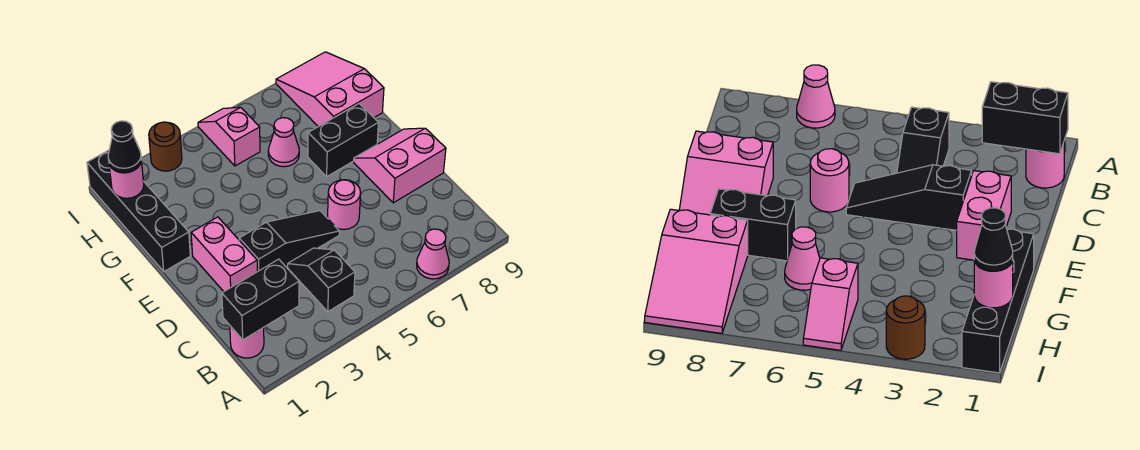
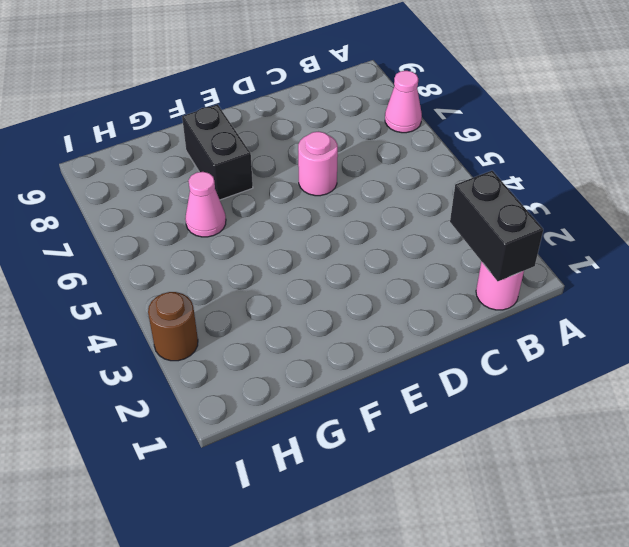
none -> black slope B4:C4 level 1 top B
none -> pink brick D2:E2 level 1
none -> black slope D3:D5 level 1 top 3

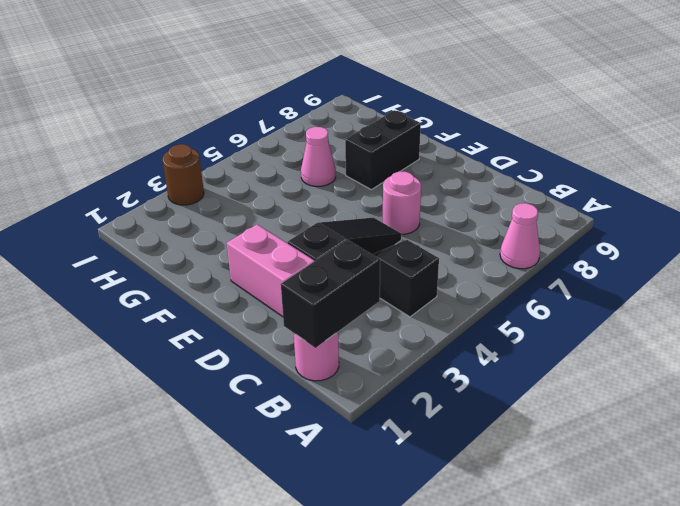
none -> pink slope D8:E9 level 1 top D
none -> black brick F1:I1 level 1
none -> pink slope G8:I9 level 1 top G

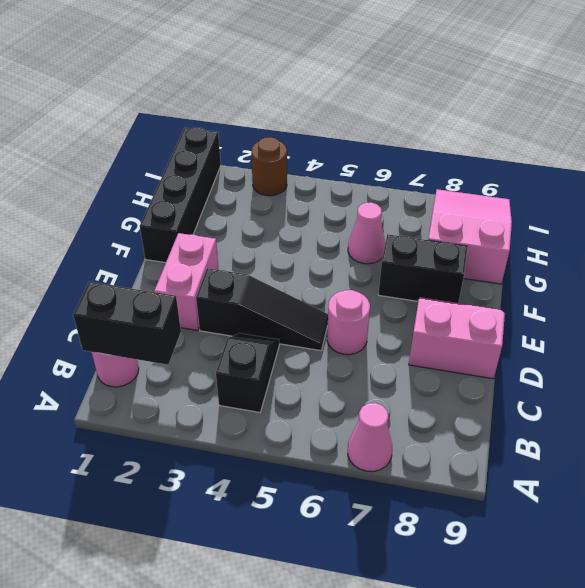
none -> pink slope H5:I5 level 1 top H
none -> pink round brick H1 level 2
none -> black cone H1 level 3

